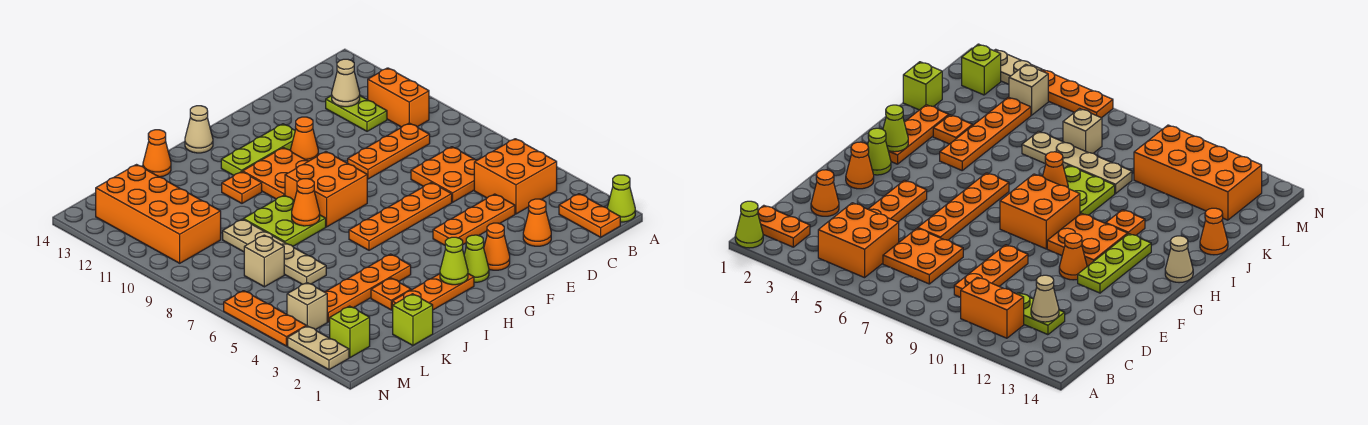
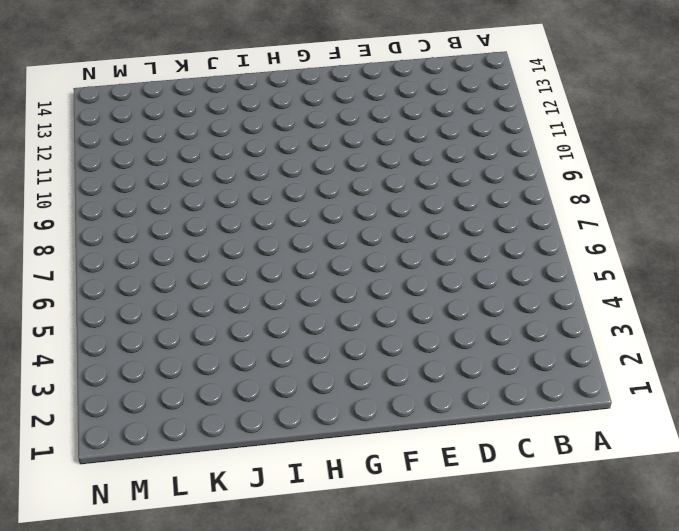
none -> lime cone A1 level 1
none -> orange plate B1:B2 level 1
none -> orange brick B4:C5 level 1
none -> orange brick B10:B11 level 1

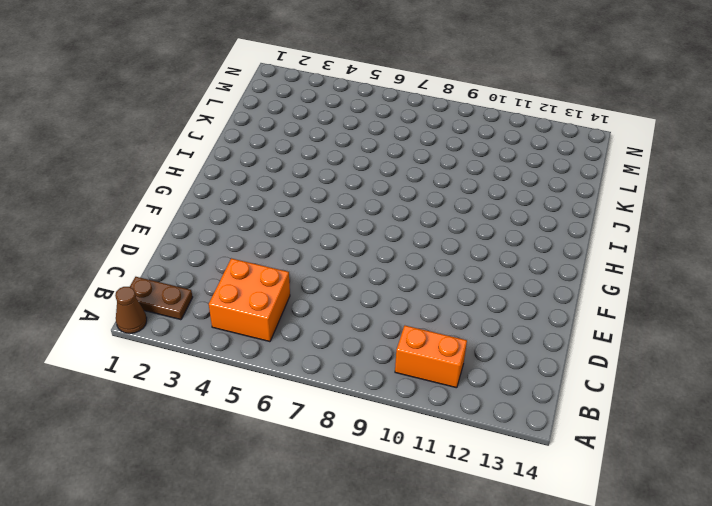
brown cone A1 level 1 -> lime cone A1 level 1
brown plate B1:B2 level 1 -> orange plate B1:B2 level 1
none -> orange plate C6:D7 level 1
none -> orange plate C9:E9 level 1
none -> lime plate C11:C12 level 1
none -> orange cone D2 level 1

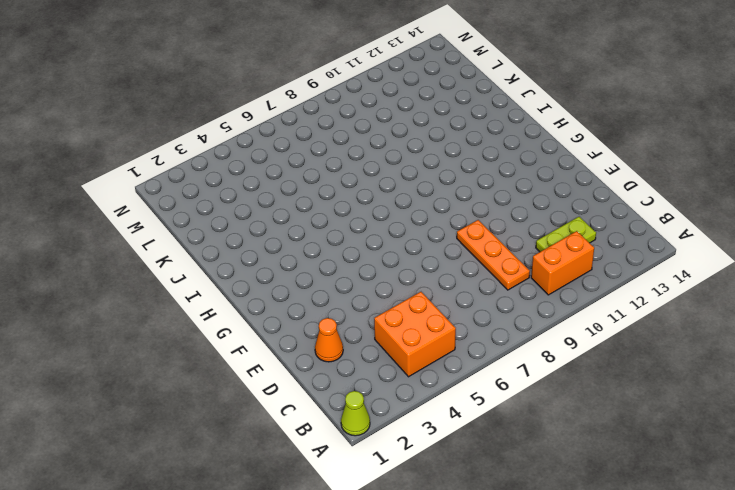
none -> orange plate B1:B2 level 1
none -> orange plate C6:D7 level 1
none -> orange plate D4:F4 level 1
none -> orange plate E6:H6 level 1

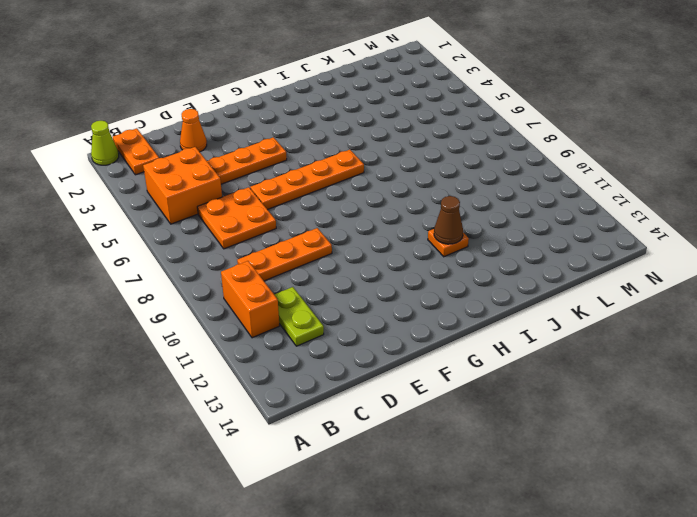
brown cone I11 level 2 -> none
none -> orange cone F2 level 1
none -> orange cone F11 level 1
none -> lime plate F12:H12 level 1
none -> lime cone G2 level 1

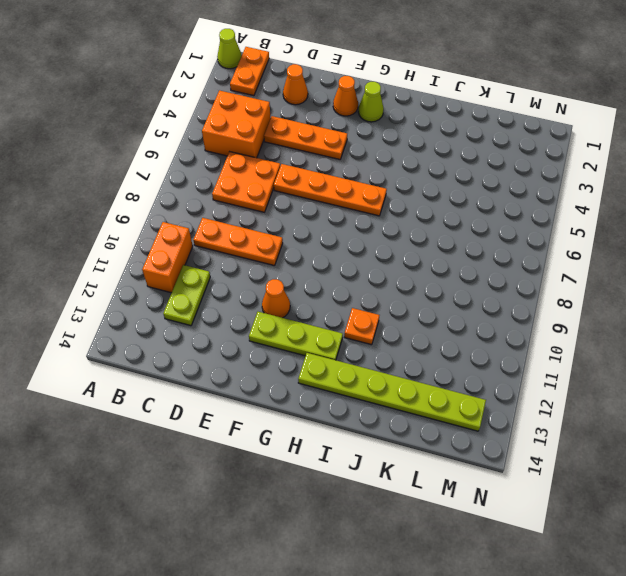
lime plate H13:M13 level 1 -> orange brick L10:M13 level 1
none -> orange brick G8:H9 level 1
none -> orange plate G10:H11 level 1
none -> orange plate H2:J2 level 1
none -> tan cone H14 level 1

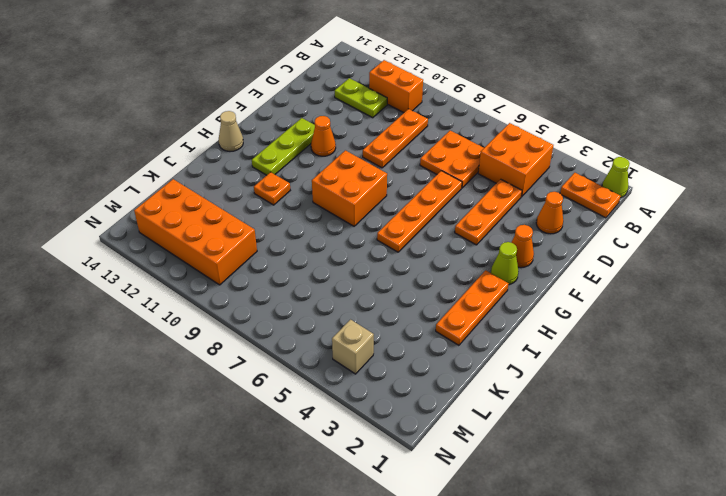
none -> orange plate G10:H11 level 1
none -> orange plate I4:L4 level 1
none -> lime plate I8:J9 level 1
none -> orange plate J3 level 1

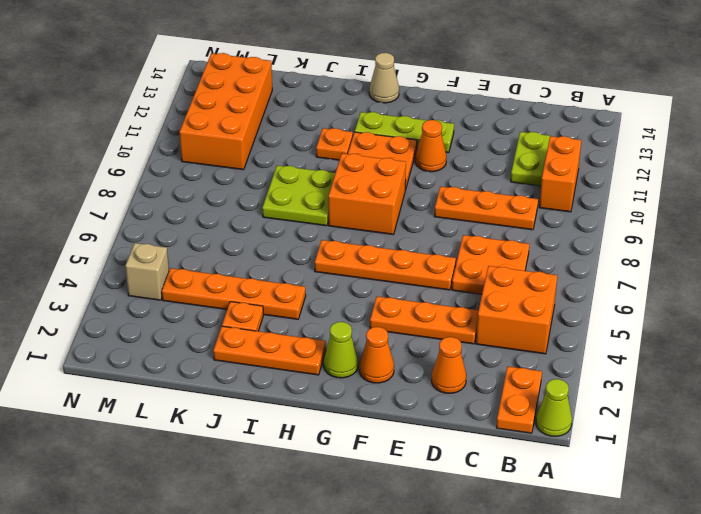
none -> orange cone J14 level 1
none -> lime brick K1 level 1
none -> tan plate K6:K9 level 1
none -> tan brick L7 level 1

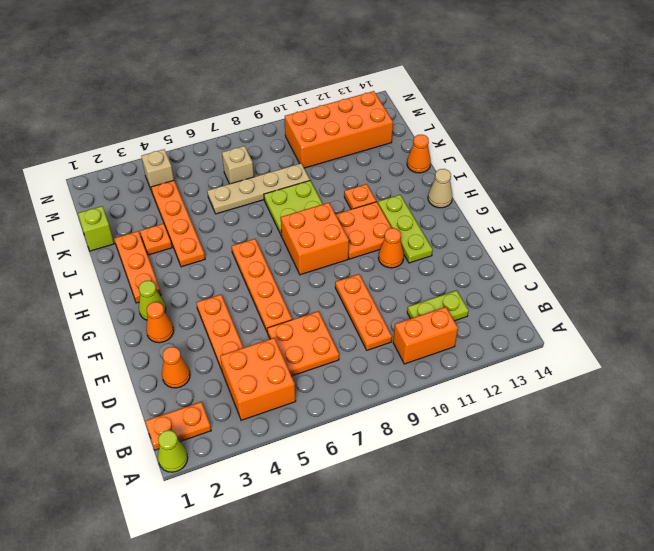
none -> lime brick M2 level 1
none -> tan plate N2:N3 level 1
none -> orange plate N4:N6 level 1
none -> tan cone C12 level 2

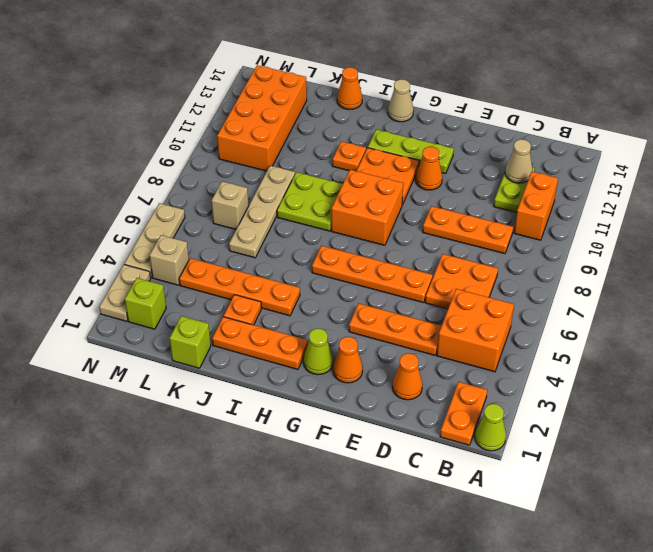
tan plate N4:N6 level 1 -> orange plate N4:N6 level 1
none -> lime cone H2 level 2
none -> orange cone I8 level 2

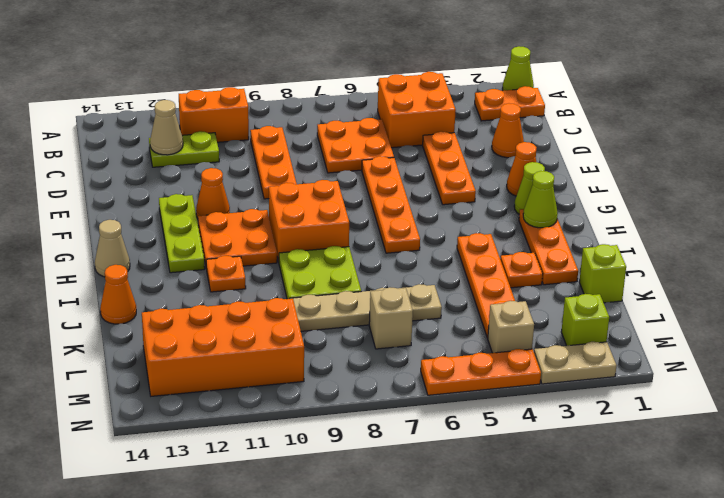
none -> orange cone I8 level 2

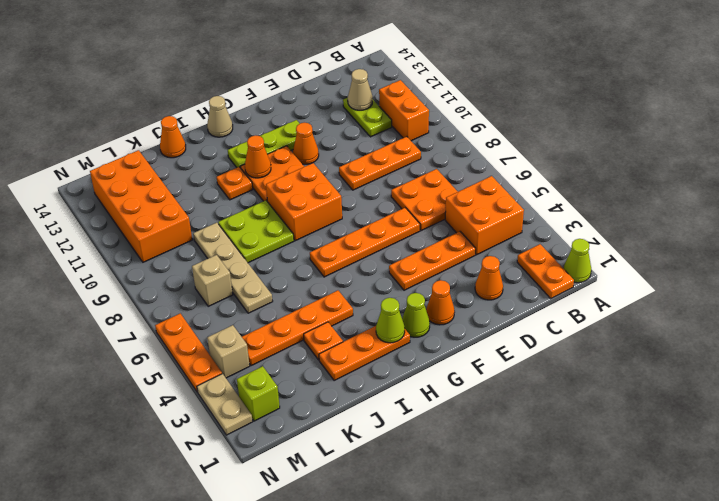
orange cone H11 level 2 -> orange cone I8 level 2
none -> lime brick K1 level 1

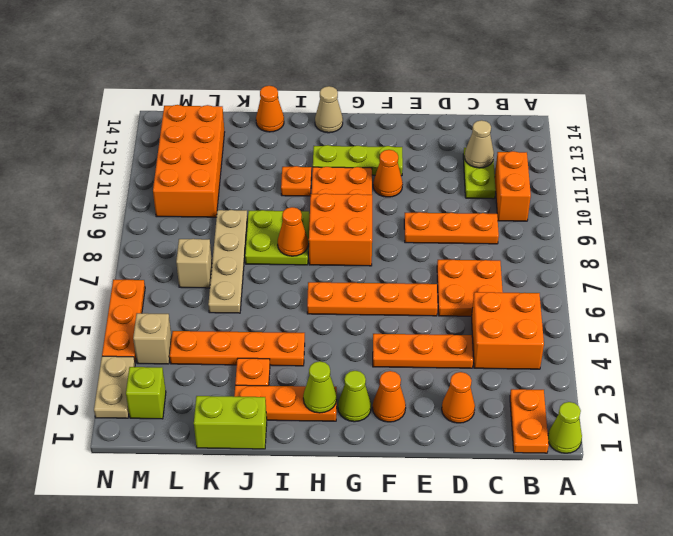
lime brick J1:K1 level 1 -> lime brick K1 level 1

